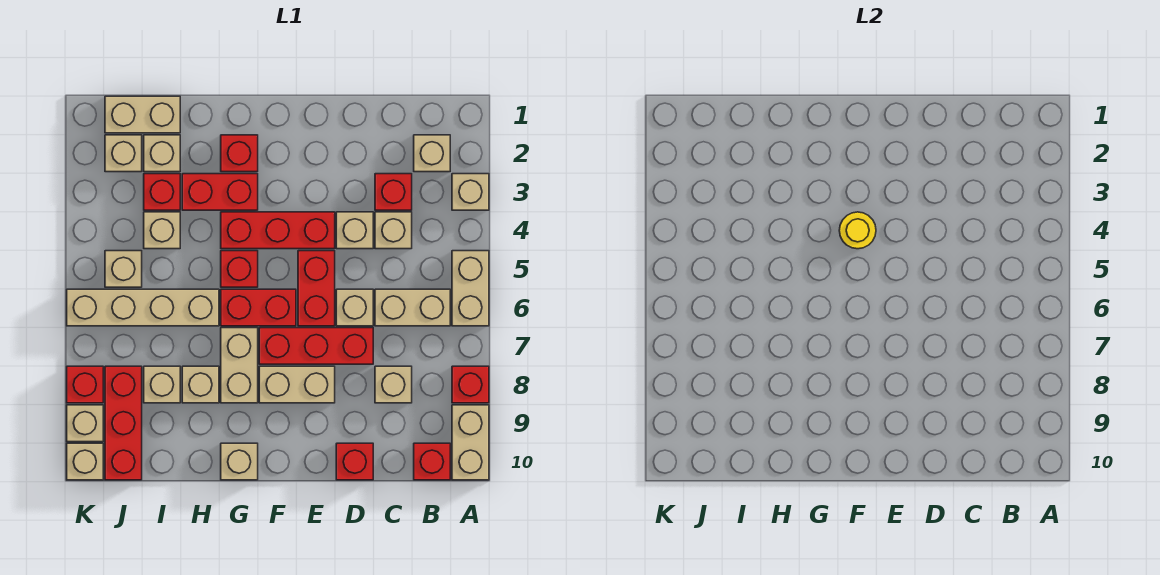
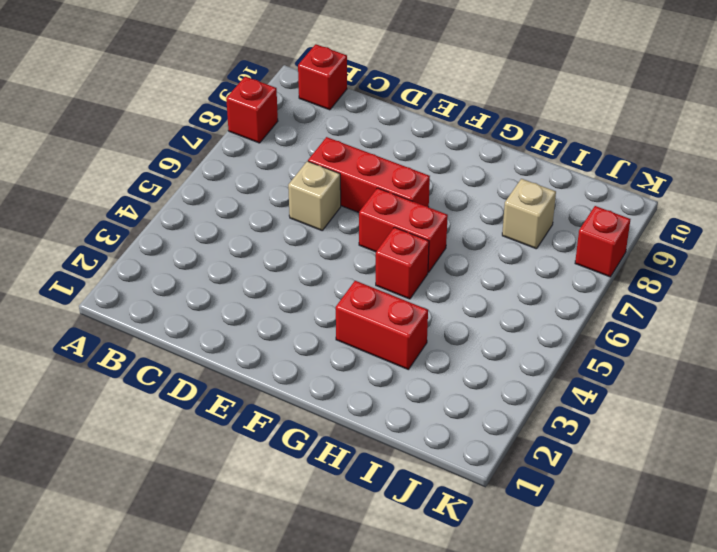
none -> tan brick A3 level 1
none -> tan brick A5:A6 level 1
none -> tan brick A9:A10 level 1
none -> tan brick B2 level 1

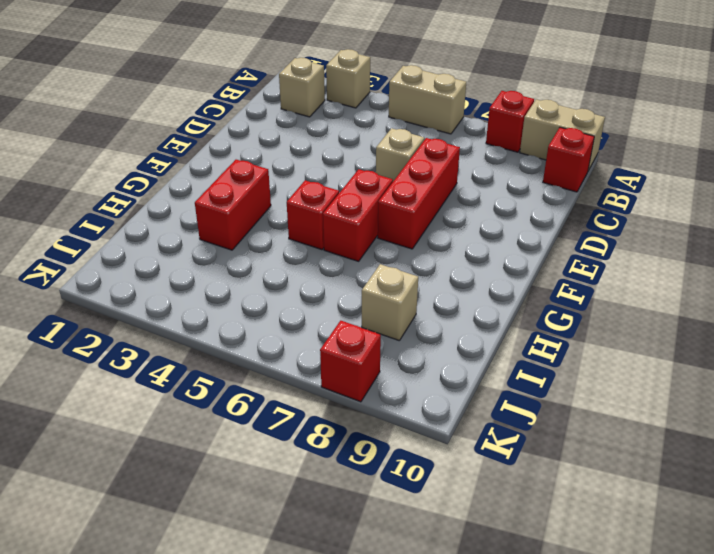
none -> tan brick B6:C6 level 1
none -> red brick C3 level 1
none -> tan brick C4 level 1
none -> tan brick C8 level 1

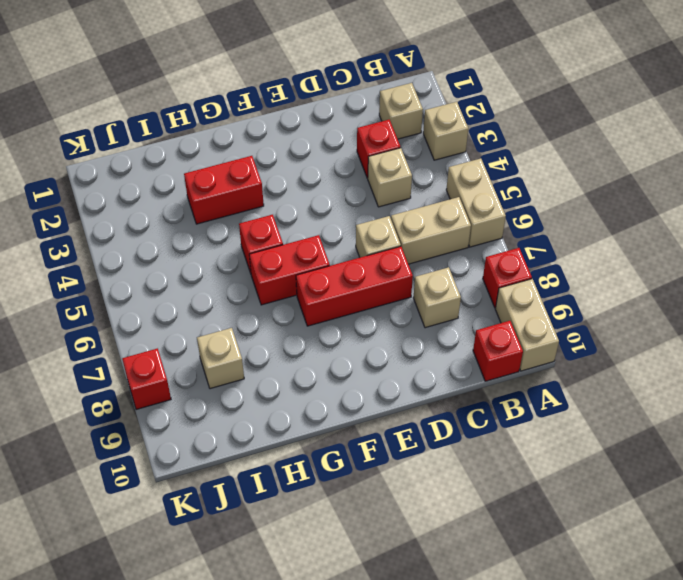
none -> tan brick D4 level 1
none -> red brick D10 level 1
none -> red brick E4:G4 level 1
none -> red brick E5:E6 level 1

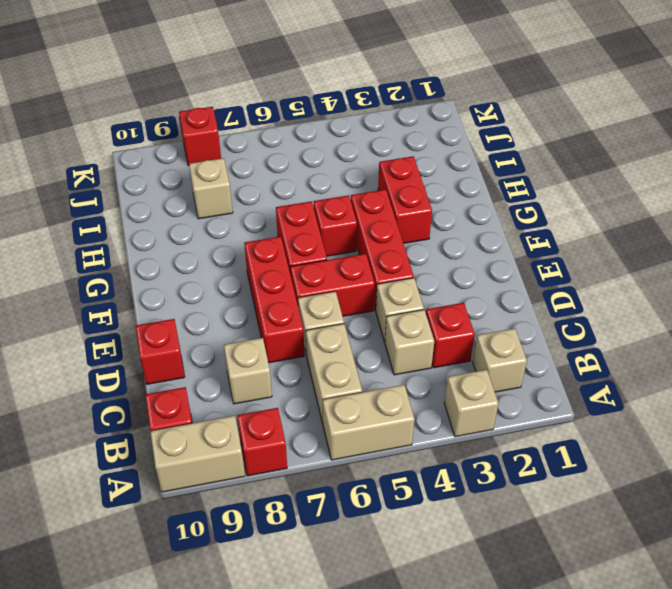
none -> tan brick E8:F8 level 1
none -> red brick G2 level 1
none -> tan brick G7:G8 level 1
none -> tan brick G10 level 1

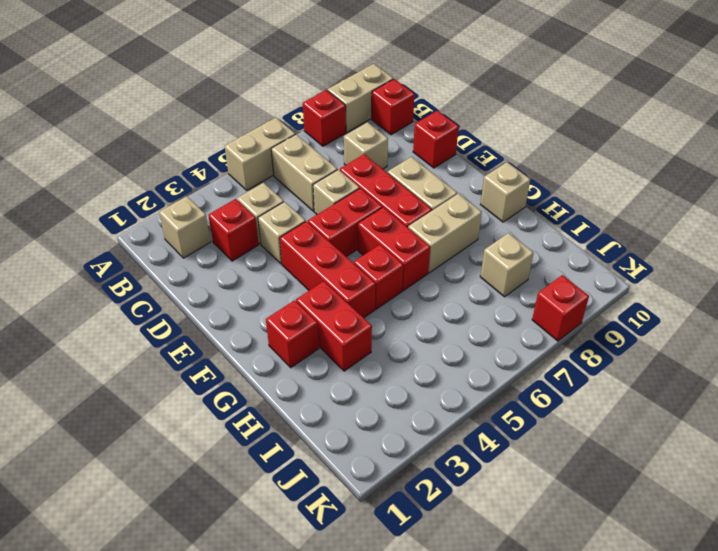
none -> tan brick A3 level 1
none -> tan brick H6:K6 level 1
none -> tan brick H8 level 1
none -> tan brick I1:J1 level 1

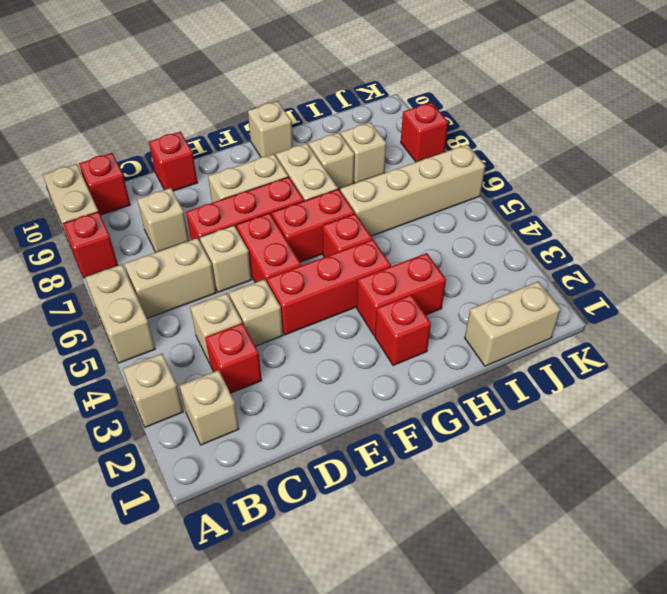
none -> tan brick I2 level 1
none -> red brick I3 level 1
none -> tan brick I4 level 1
none -> tan brick J2 level 1

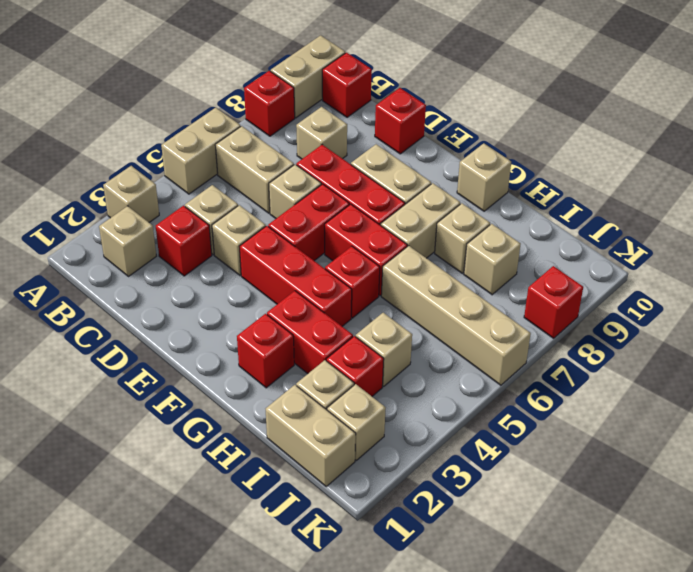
none -> tan brick J5 level 1
none -> red brick J8:J10 level 1
none -> tan brick K9 level 1
none -> tan brick K10 level 1

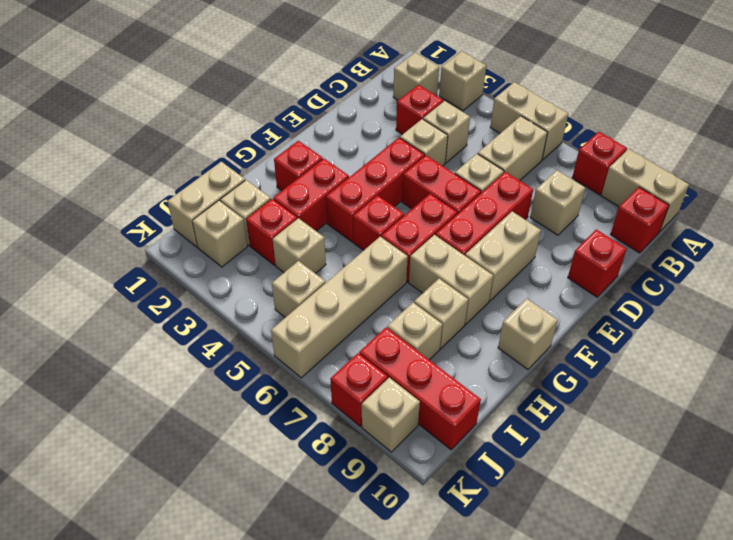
none -> tan brick K10 level 1
none -> yellow round brick F4 level 2

